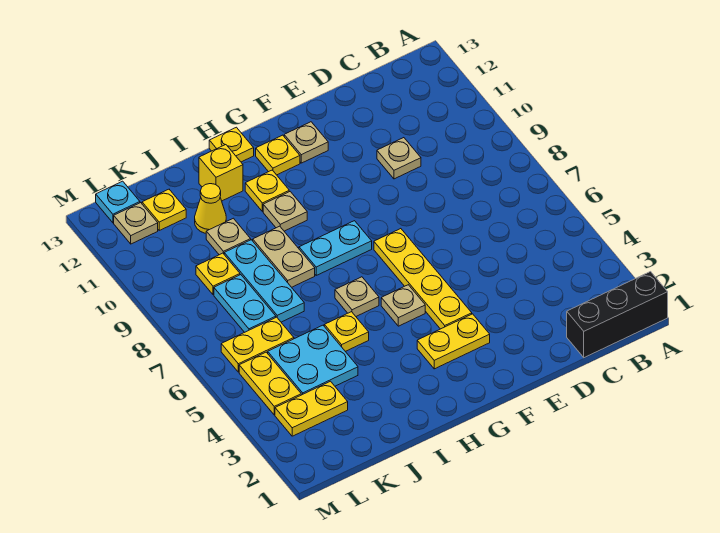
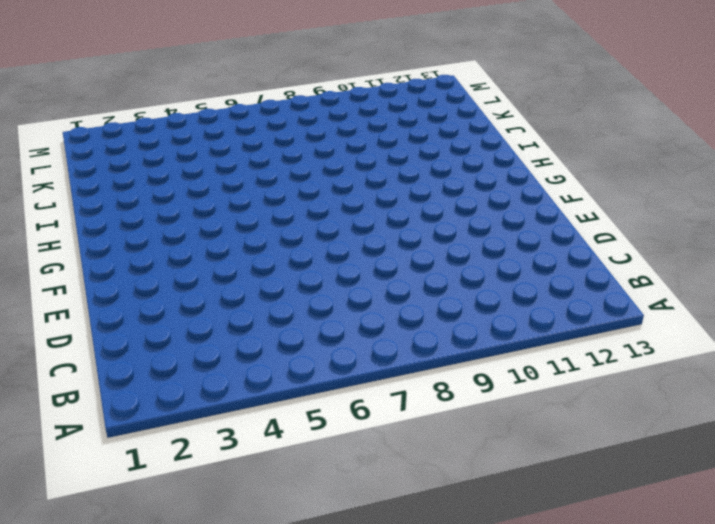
none -> black brick A1:C1 level 1
none -> tan plate D10 level 1
none -> yellow plate F3:G3 level 1

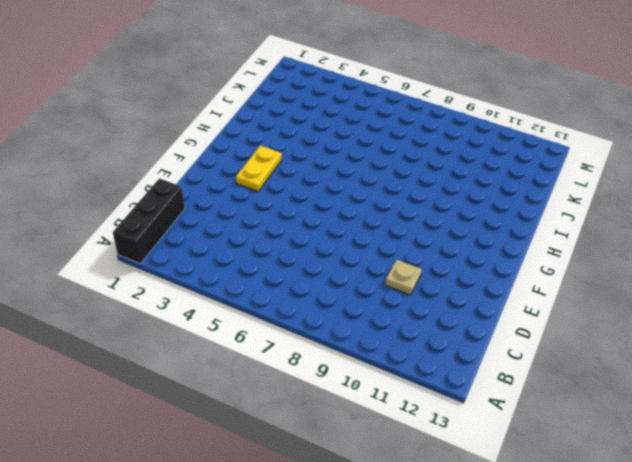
none -> yellow plate F4:F7 level 1
none -> tan plate F12 level 1
none -> tan plate G5 level 1

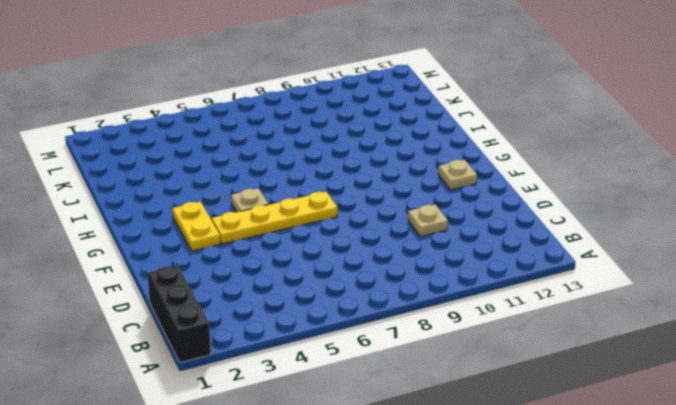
none -> cyan plate G8:H8 level 1
none -> yellow plate G12 level 1
none -> tan plate H6 level 1

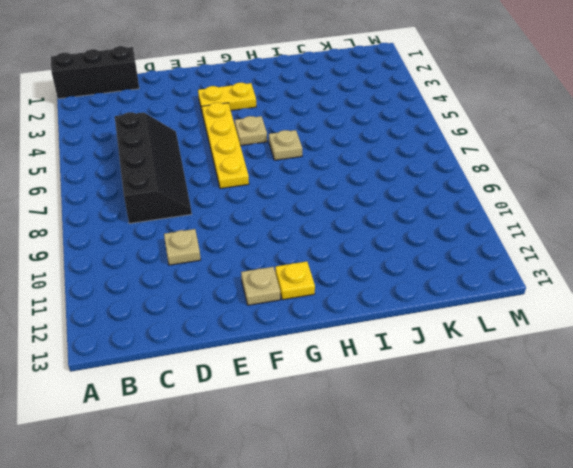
black slope C5:D8 level 1 top C -> none
none -> cyan plate G8:H8 level 1
none -> tan plate H10 level 1
none -> yellow plate H11 level 1

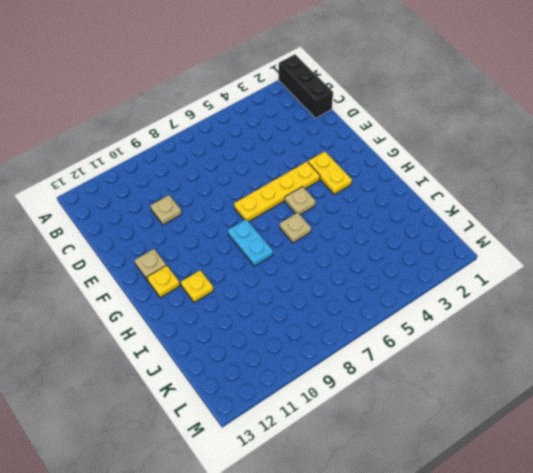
none -> tan plate H10 level 1
none -> yellow plate H13 level 1
none -> yellow plate I5 level 1

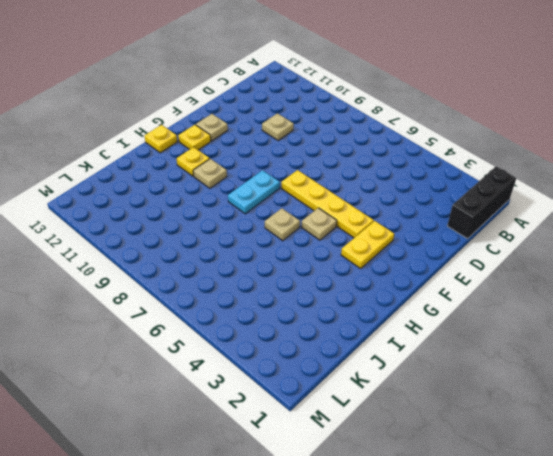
none -> yellow plate I5 level 1
none -> tan plate I8:I9 level 1
none -> yellow brick I12 level 1

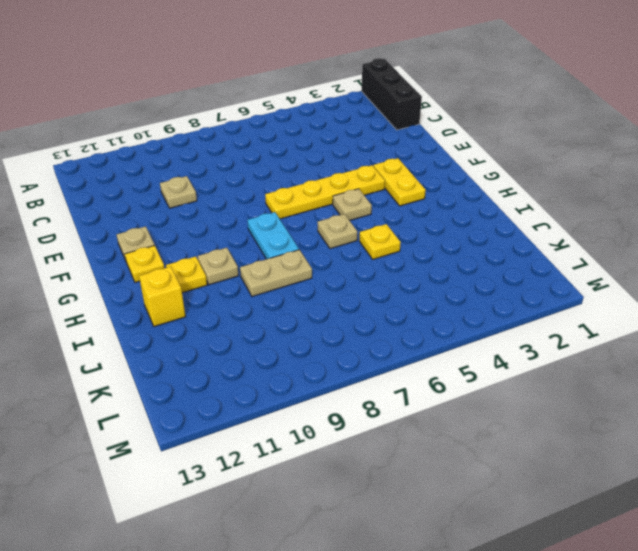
none -> yellow plate H13 level 1
none -> cyan plate J4:K5 level 1
none -> cyan plate J7:J9 level 1

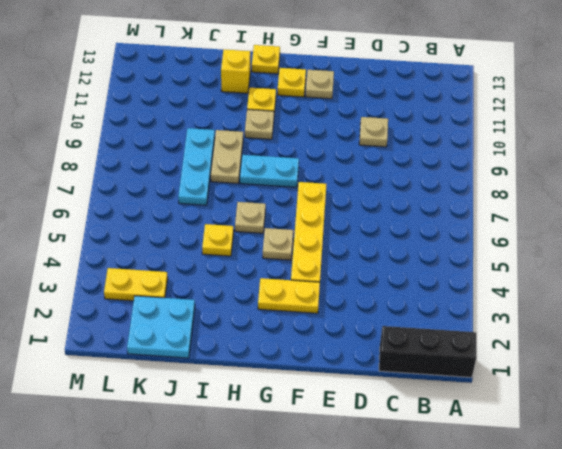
cyan plate J1:K2 level 1 -> cyan plate J4:K5 level 1
none -> tan plate J10 level 1
none -> yellow cone J11 level 1
none -> yellow plate K6:L6 level 1

